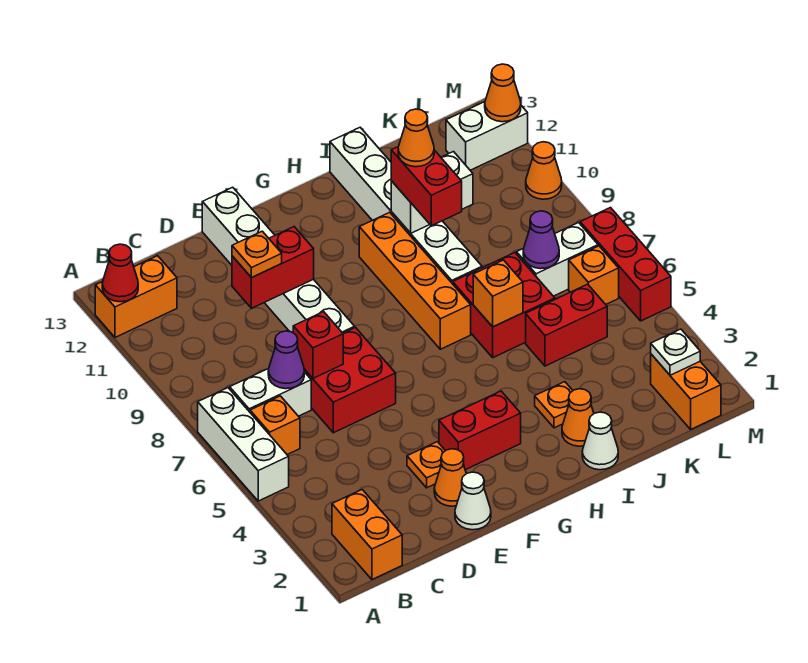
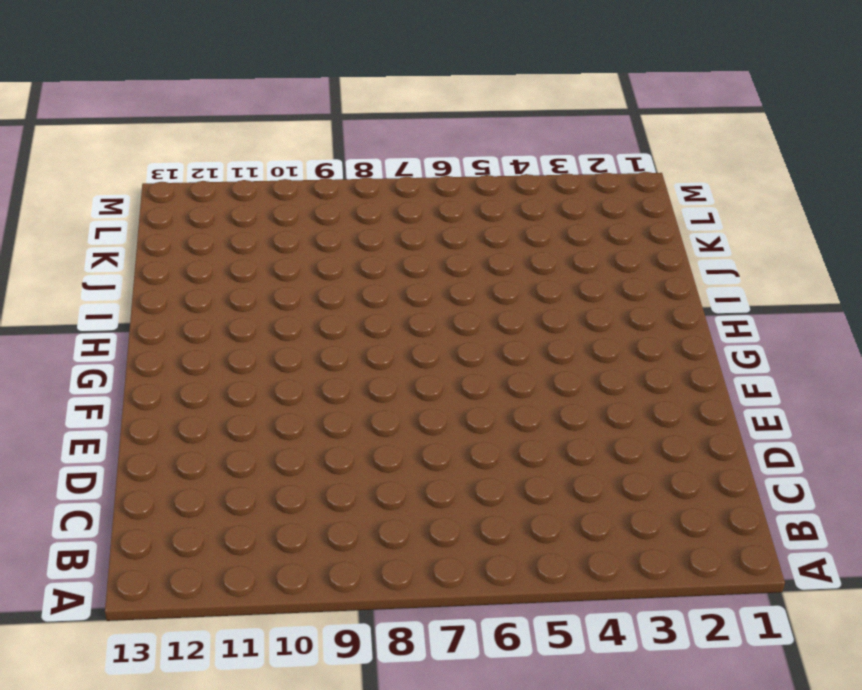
none -> white brick A5:A7 level 1
none -> orange brick A12:B12 level 1
none -> orange brick B1:B2 level 1
none -> orange brick B6 level 1

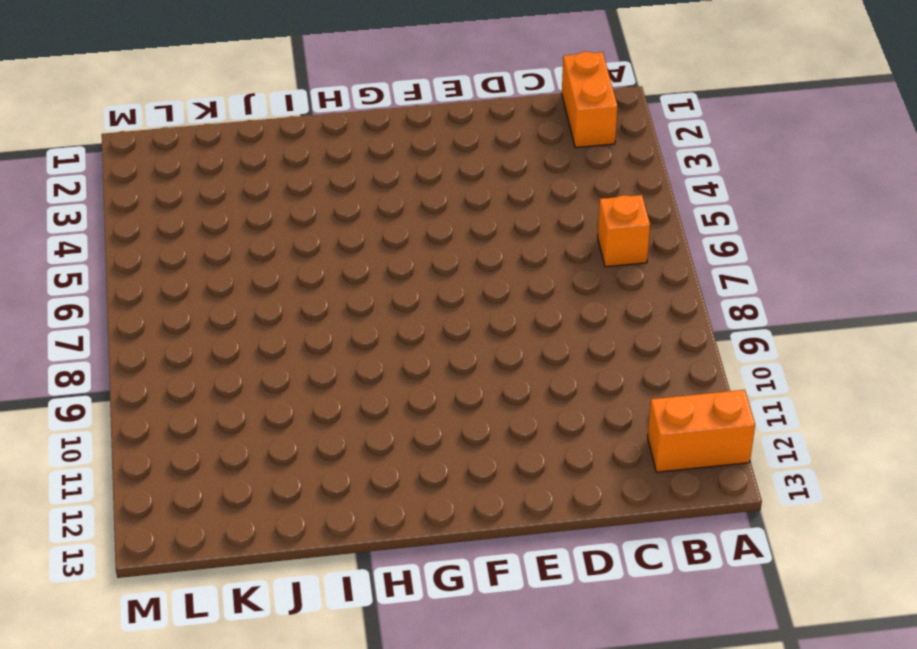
none -> white brick A5:A7 level 1
none -> white brick B7:C7 level 1
none -> red brick D6:E7 level 1
none -> white cone E1 level 1

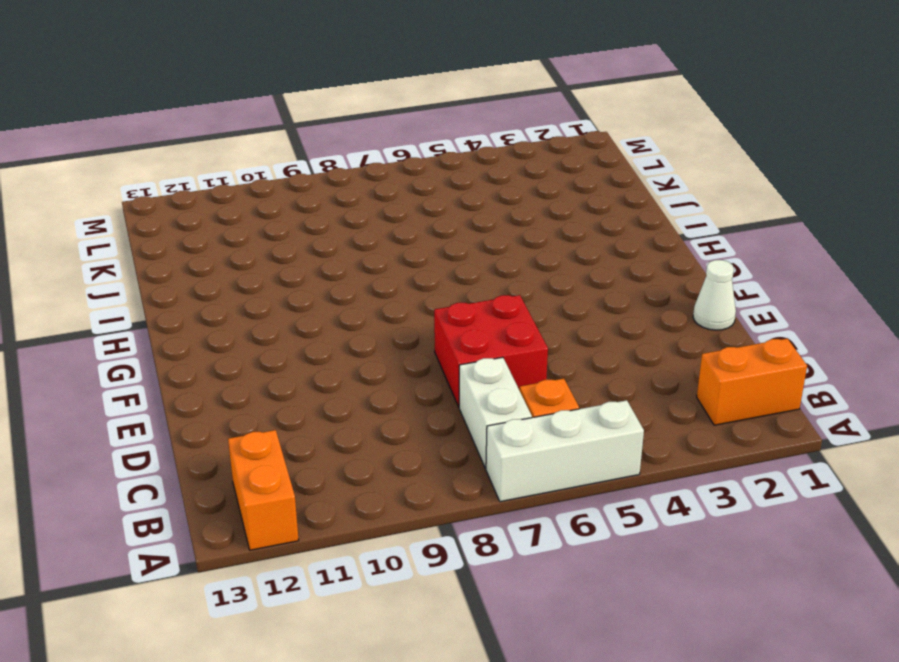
none -> orange cone E2 level 1
none -> orange plate E3 level 1
none -> white brick E8:E13 level 1
none -> red brick F3:G3 level 1

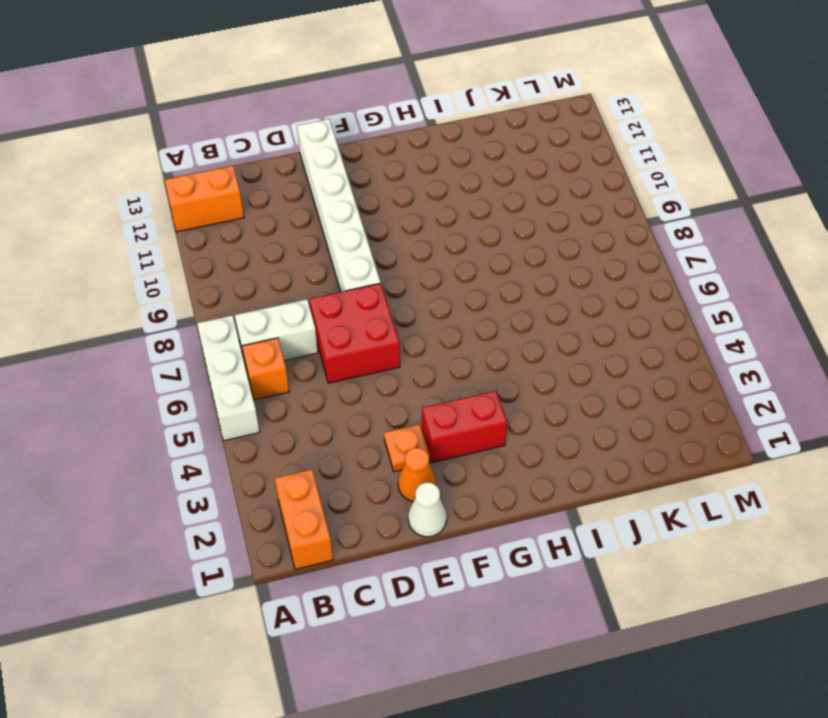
none -> orange brick H7:H10 level 1
none -> white cone I1 level 1
none -> orange cone I2 level 1
none -> orange plate I3 level 1

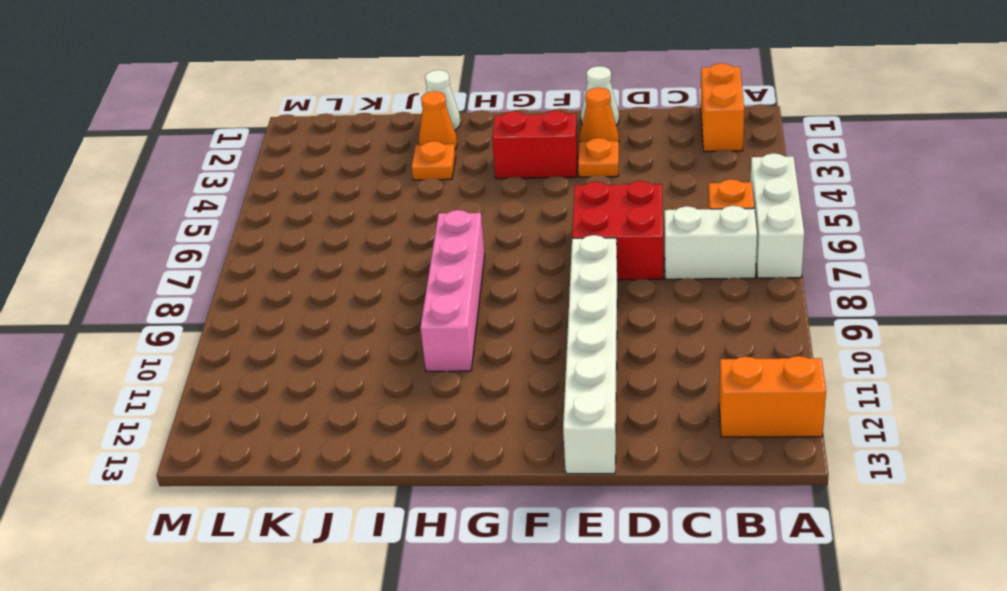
pink brick H7:H10 level 1 -> orange brick H7:H10 level 1
none -> red brick I6:J7 level 1
none -> white brick I8:I13 level 1
none -> red brick J5:K5 level 1
none -> white brick K7:L7 level 1

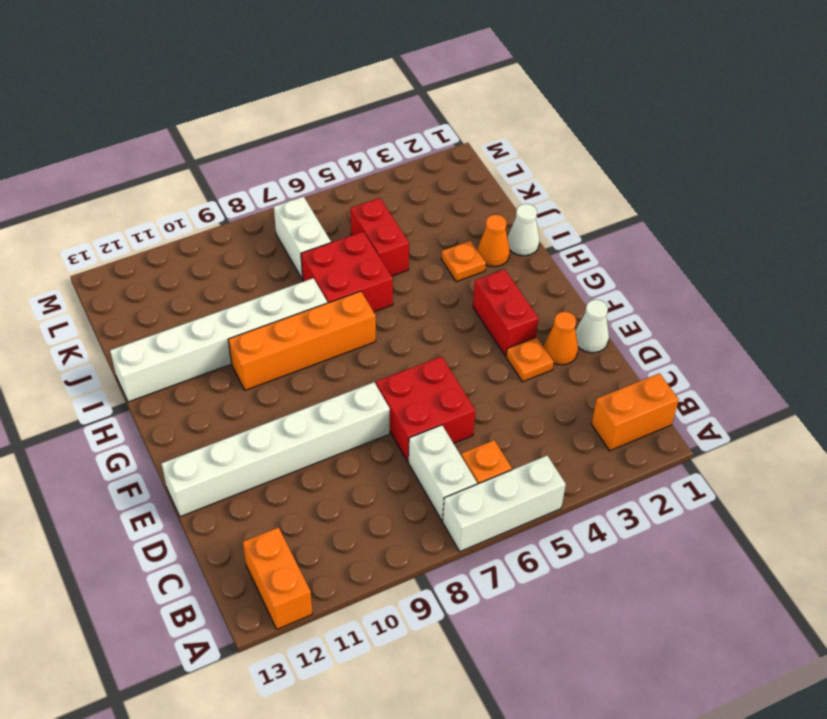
none -> orange brick L1:L2 level 1
none -> orange brick L6 level 1
none -> white brick L12:M12 level 1
none -> red brick M5:M7 level 1

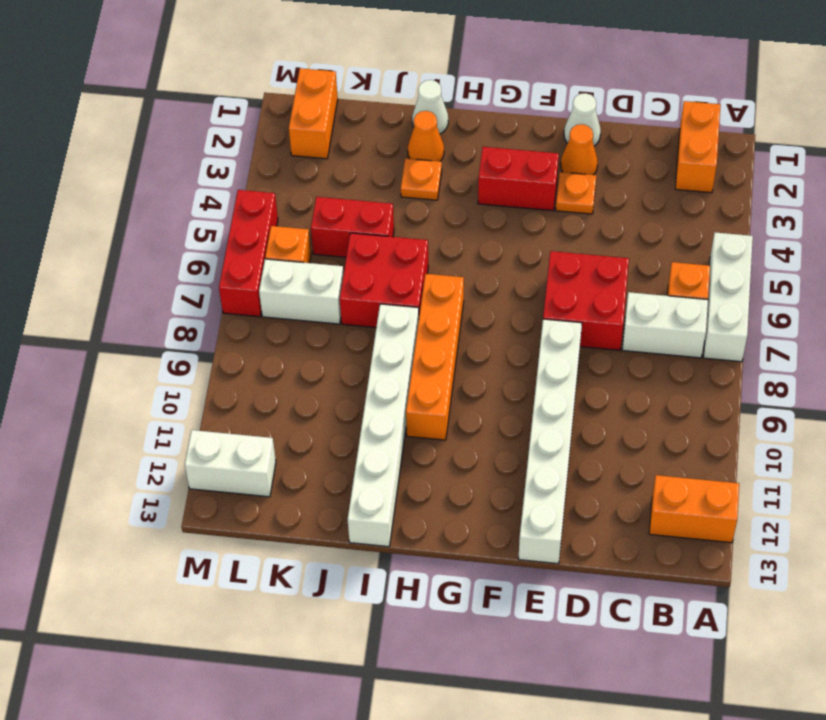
none -> orange cone M10 level 1
none -> red cone A12 level 2
none -> purple cone C7 level 2
none -> red brick D7 level 2

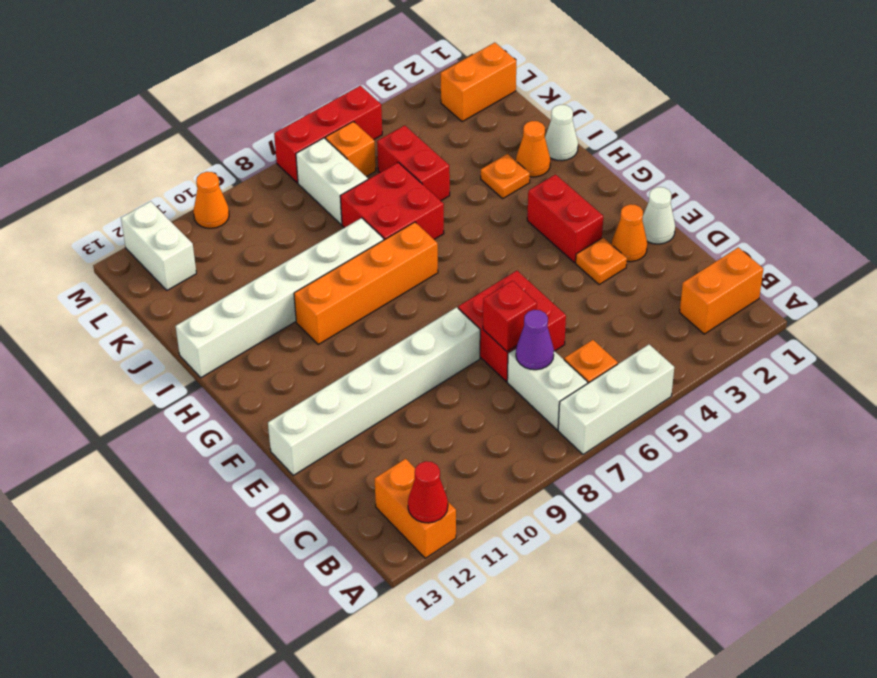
none -> red brick D10:E10 level 2
none -> orange brick I6 level 2
none -> white brick I10:J10 level 2
none -> purple cone K7 level 2

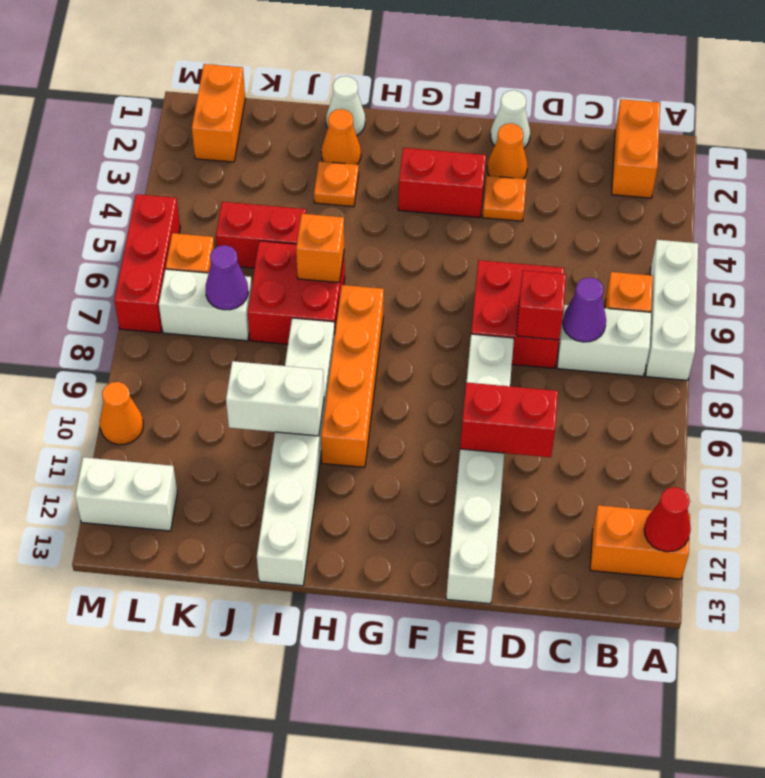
none -> white plate L2 level 2
none -> orange cone M12 level 2
none -> orange plate D10 level 3
none -> red brick I9:I10 level 3

